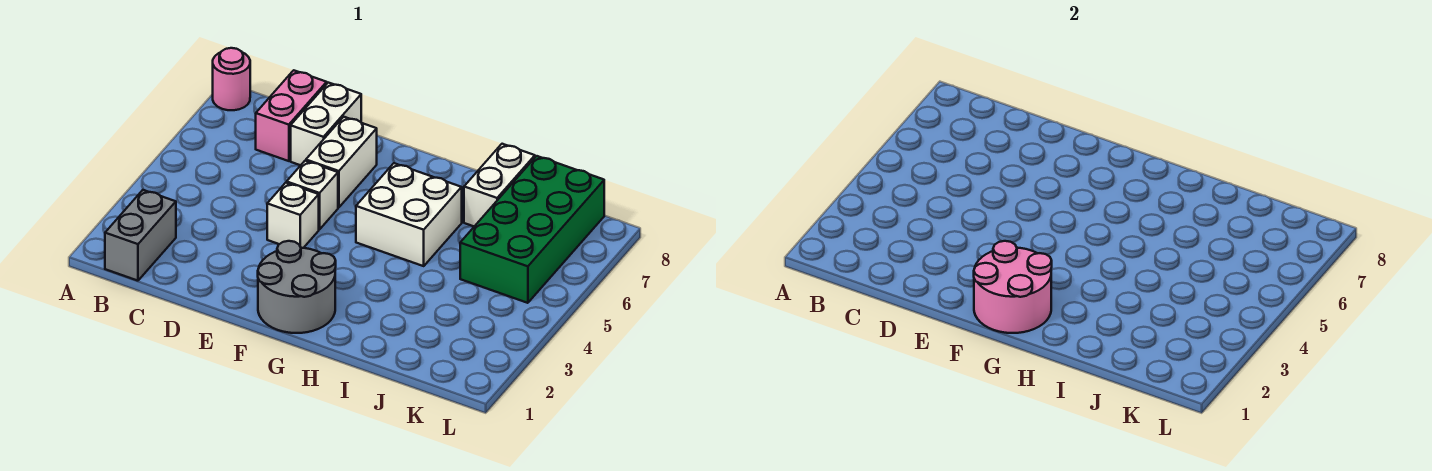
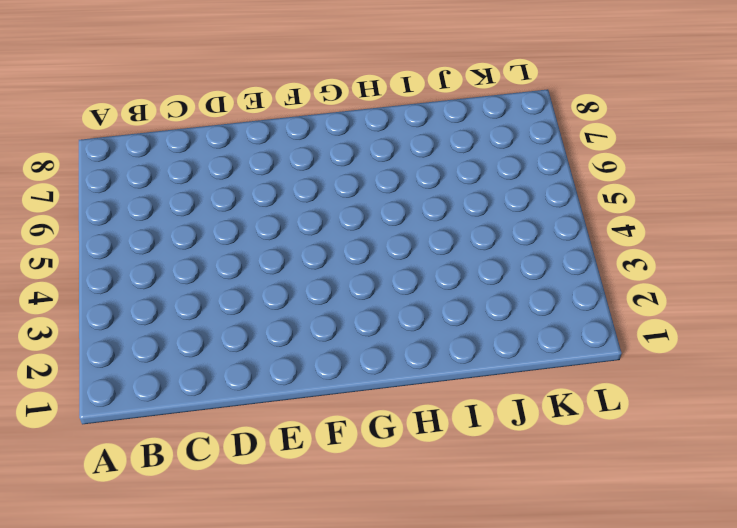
none -> pink round brick A8 level 1
none -> grey brick B1:B2 level 1
none -> pink brick C7:C8 level 1

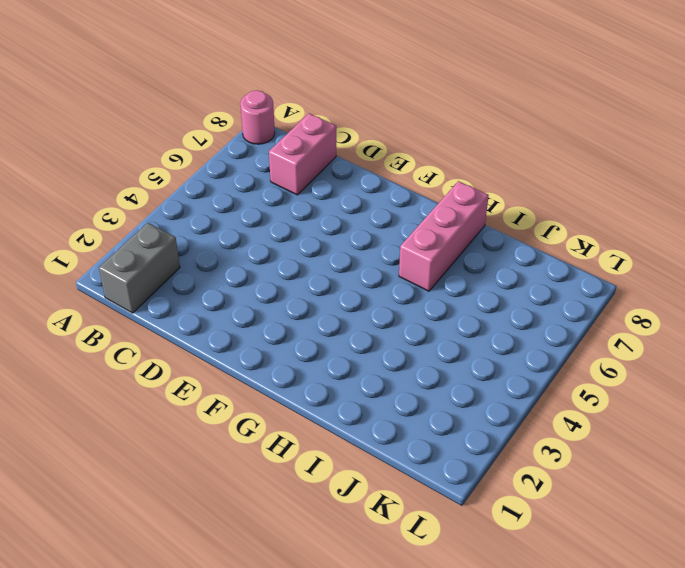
pink brick H6:H8 level 1 -> white brick G5:H6 level 1
none -> white brick D7:D8 level 1
none -> white brick E4 level 1
none -> white brick E5 level 1

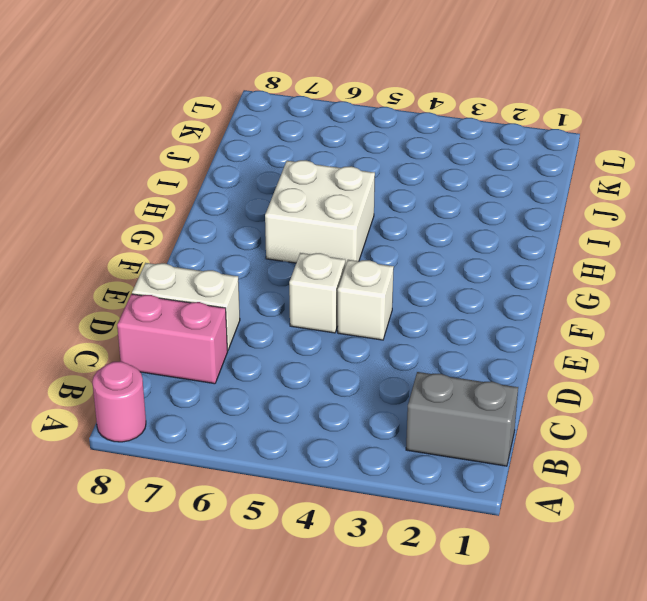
none -> white brick E6:E7 level 1
none -> grey round brick F1:G2 level 1
none -> white brick I7:I8 level 1

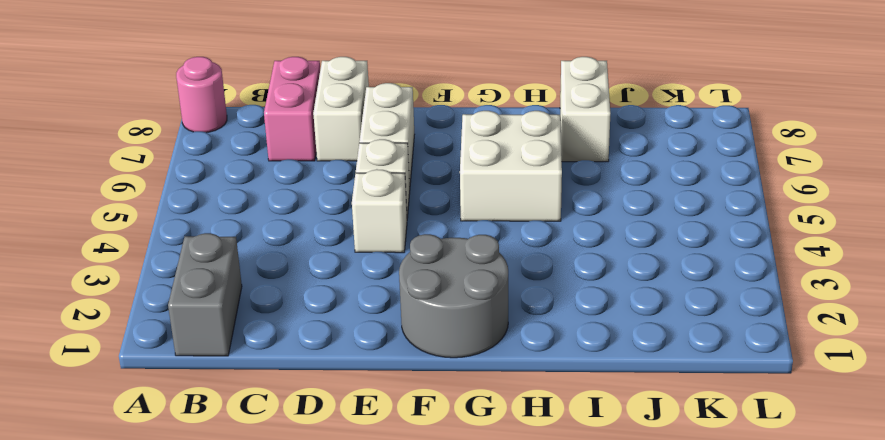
none -> green brick J5:K8 level 1
none -> pink round brick F1:G2 level 2

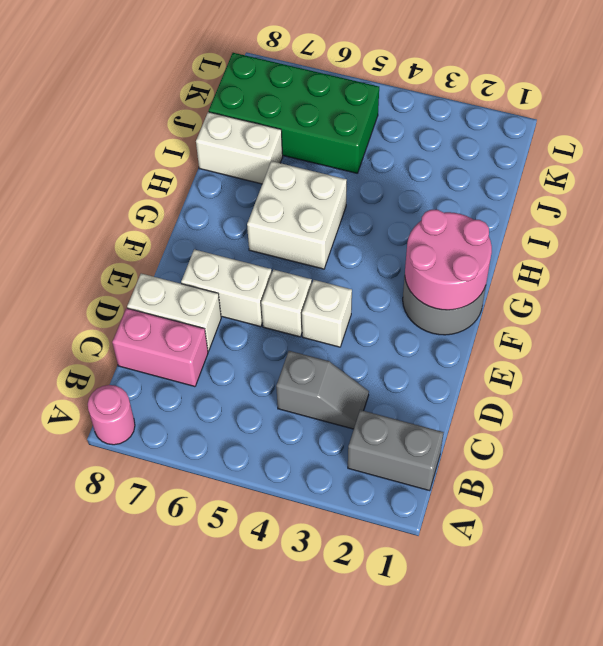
grey slope C3:C4 level 1 top 4 -> none

